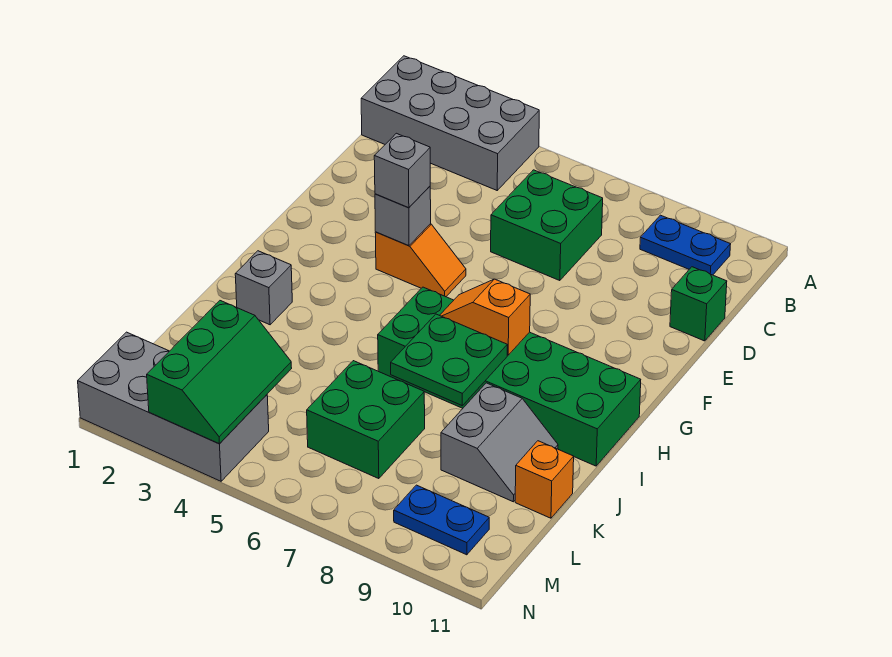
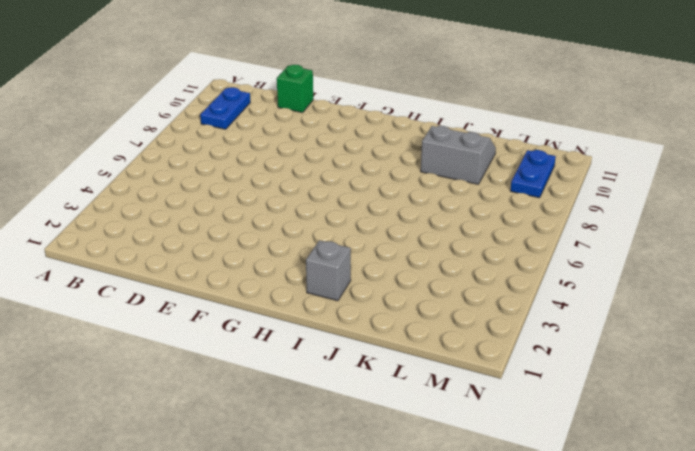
none -> grey brick A1:B4 level 1
none -> green brick C6:D7 level 1
none -> orange slope F4:F5 level 1 top 4

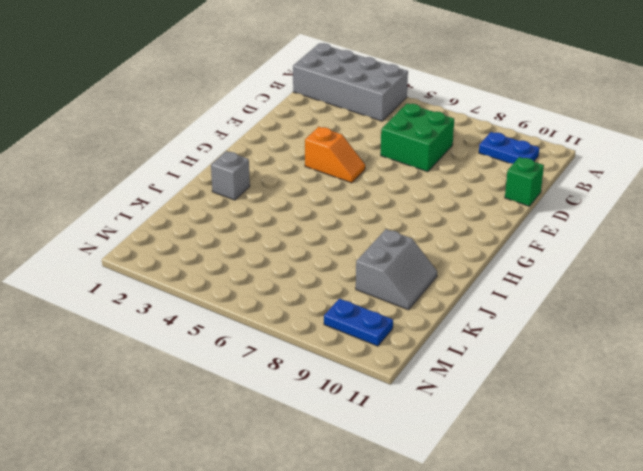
none -> green brick H6:I11 level 1
none -> green brick K6:L7 level 1
none -> orange brick K11 level 1

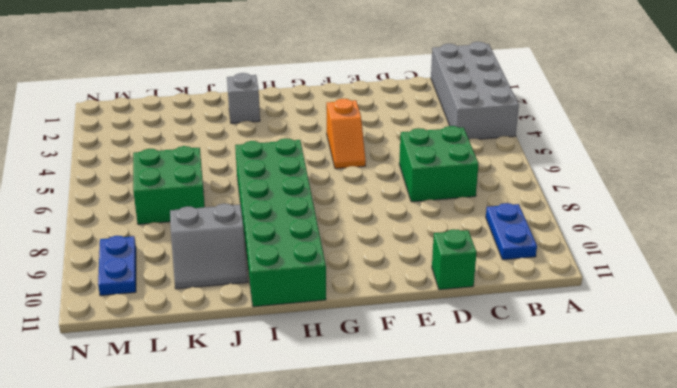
none -> orange brick K11 level 1
none -> grey brick M1:N4 level 1
none -> grey brick F4 level 2

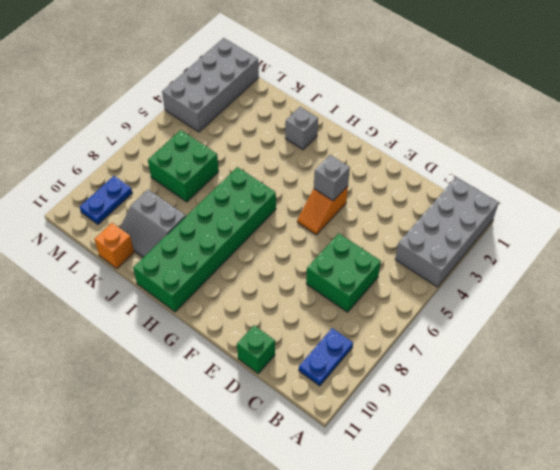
none -> orange slope H7:H8 level 2 top 8
none -> green plate I7:J8 level 2
none -> green slope L3:N4 level 2 top 3

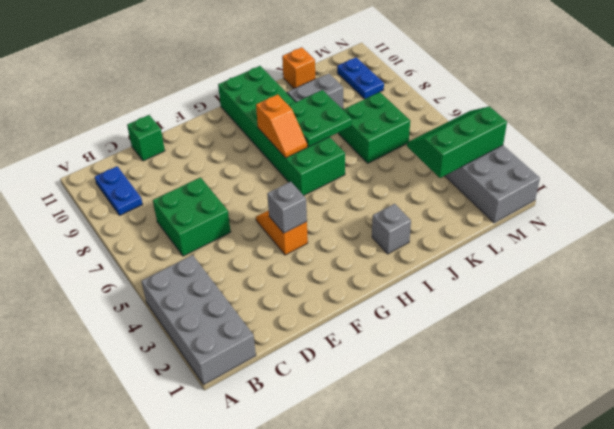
none -> grey brick F4 level 3

